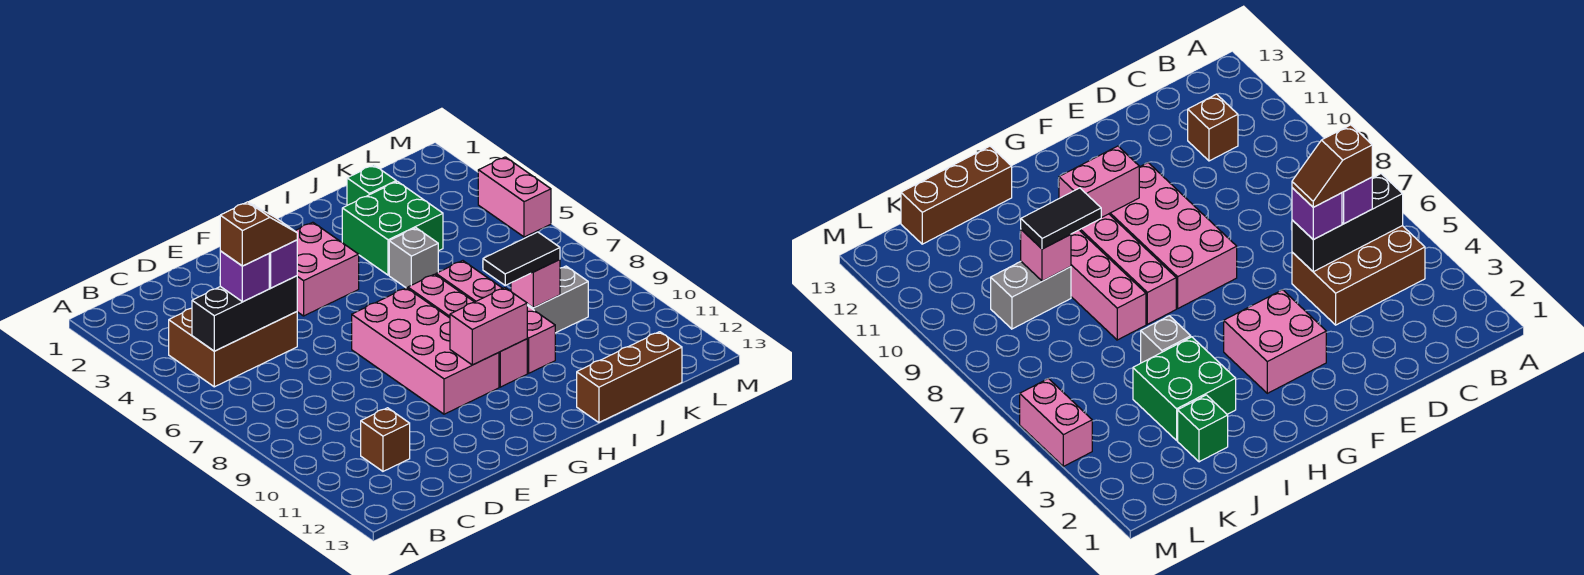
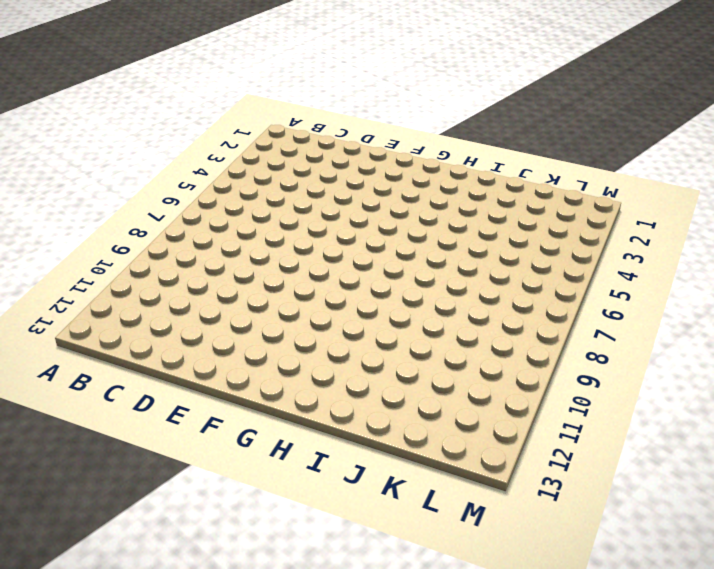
none -> brown brick B4:D5 level 1
none -> brown brick C11 level 1
none -> pink brick F3:G4 level 1

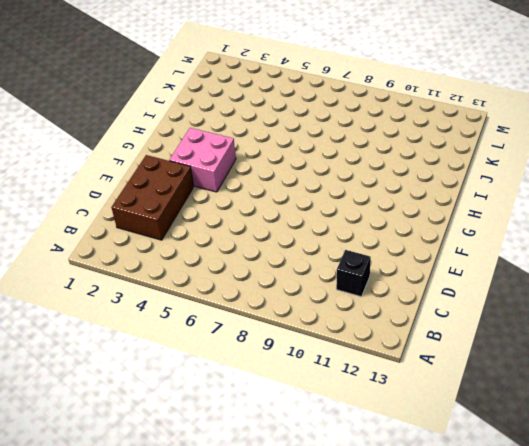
brown brick C2:E3 level 1 -> brown brick B4:D5 level 1
black brick C11 level 1 -> brown brick C11 level 1
none -> pink brick F7:G10 level 1
none -> pink brick H7:H10 level 1
none -> green brick I3:J4 level 1

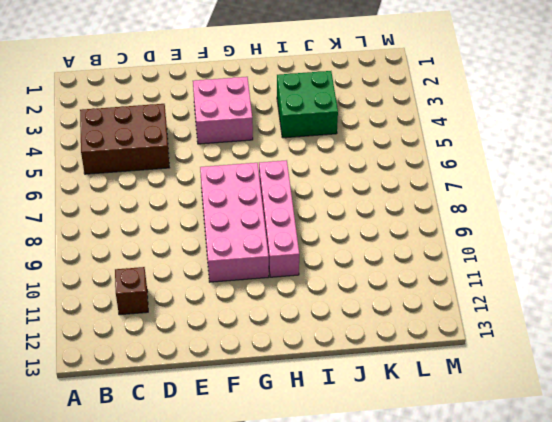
none -> grey brick I5 level 1
none -> pink brick I7:I10 level 1
none -> brown brick I13:K13 level 1

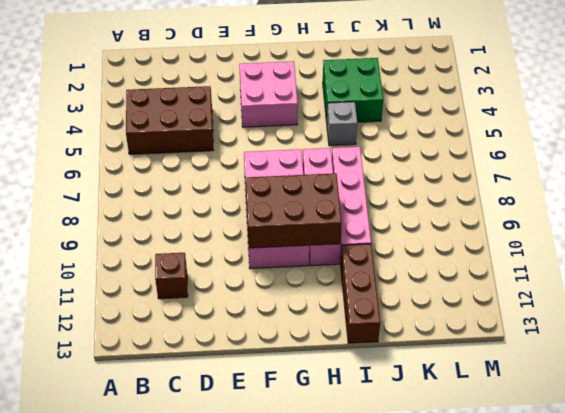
brown brick F9:H10 level 2 -> pink brick G10:H10 level 2
brown brick I11:I13 level 1 -> brown brick I13:K13 level 1
none -> green brick J2 level 1
none -> grey brick J9:K9 level 1
none -> pink brick M4:M5 level 1

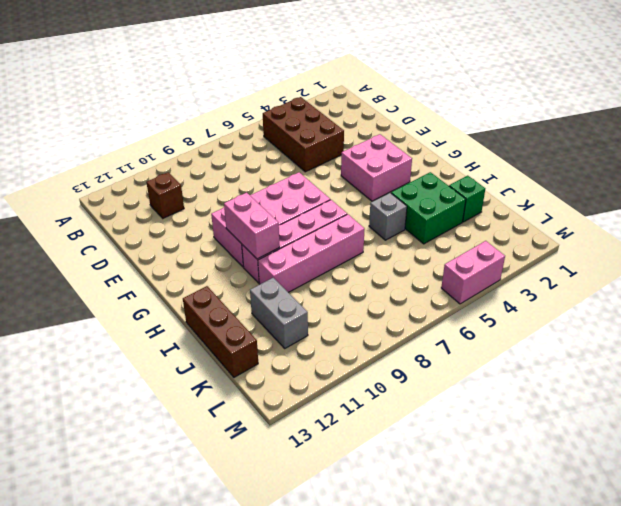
grey brick J11:K11 level 1 -> grey brick J9:K9 level 1
none -> black brick B5:D5 level 2
none -> pink brick J9 level 2
none -> purple brick C5 level 3

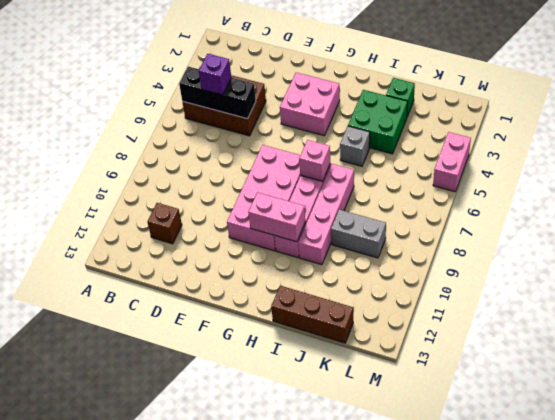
pink brick H7 level 2 -> pink brick J9 level 2
none -> purple brick D5 level 3
none -> black tile I9:J9 level 3
none -> brown slope C5:D5 level 4 top C

